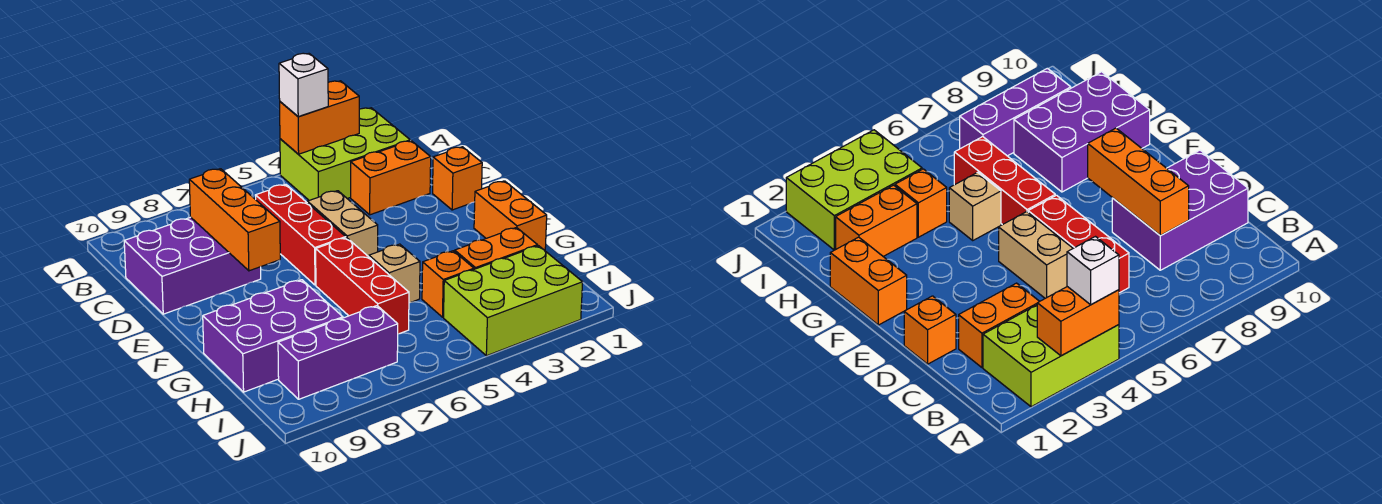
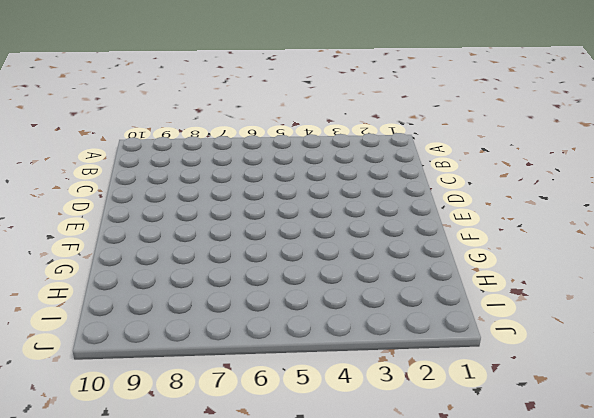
none -> lime brick A2:B4 level 1
none -> orange brick C2:C3 level 1
none -> red brick C6:E6 level 1

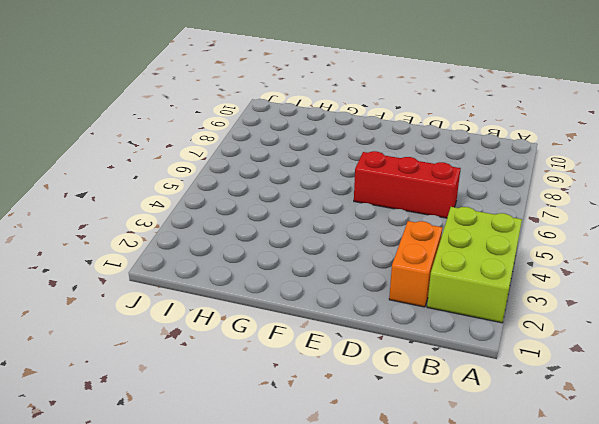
none -> purple brick C8:D10 level 1
none -> orange brick D1 level 1
none -> tan brick D5:E5 level 1

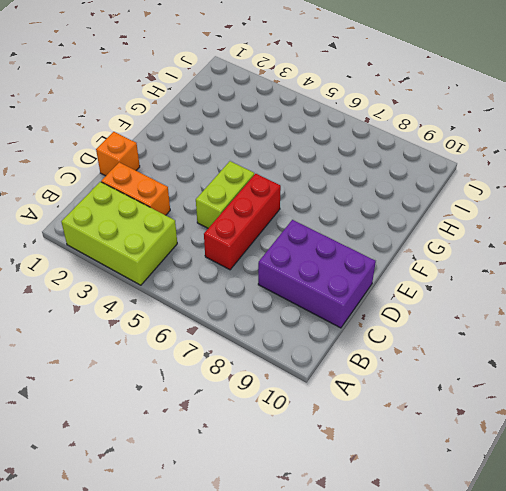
lime brick D5:E5 level 1 -> tan brick D5:E5 level 1
none -> orange brick F1:G1 level 1
none -> red brick F6:H6 level 1
none -> tan brick G5 level 1

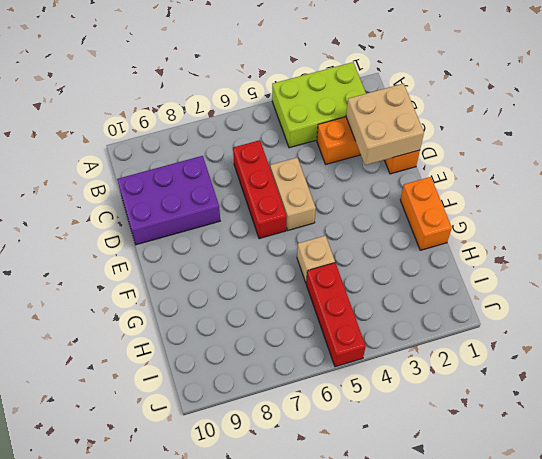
tan brick C1:D2 level 2 -> none
red brick H5:J5 level 1 -> red brick F6:H6 level 1
none -> purple brick G8:H10 level 1
none -> orange brick H2:H3 level 1
none -> orange brick H4 level 1

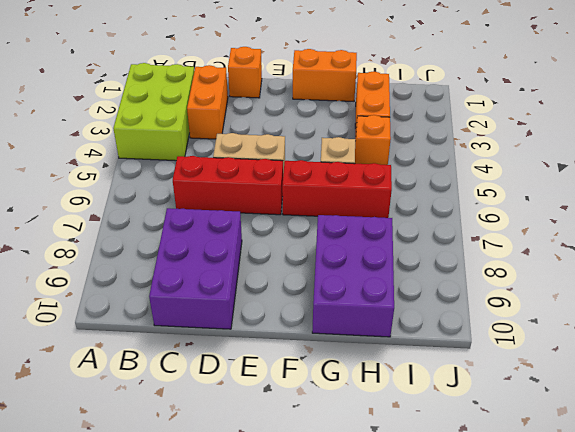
none -> lime brick I2:J4 level 1
none -> purple brick I7:I9 level 1
none -> orange brick A3:A4 level 2

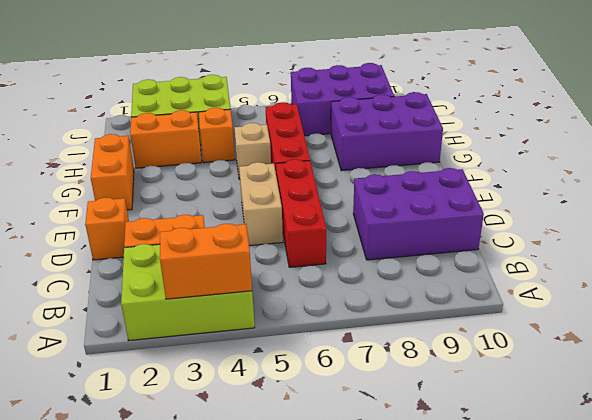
purple brick I7:J9 level 1 -> purple brick I7:I9 level 1
none -> orange brick C8:E8 level 2
none -> white brick A4 level 3

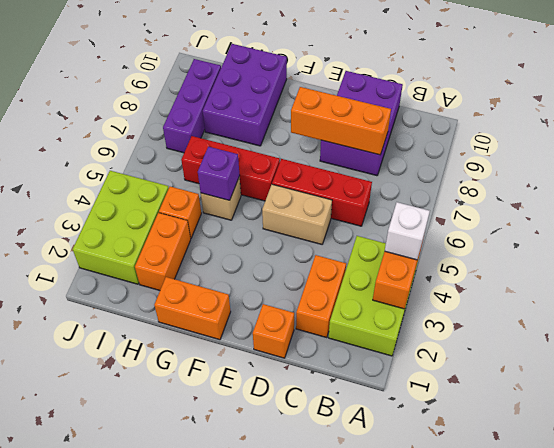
purple brick G5 level 2 -> none

